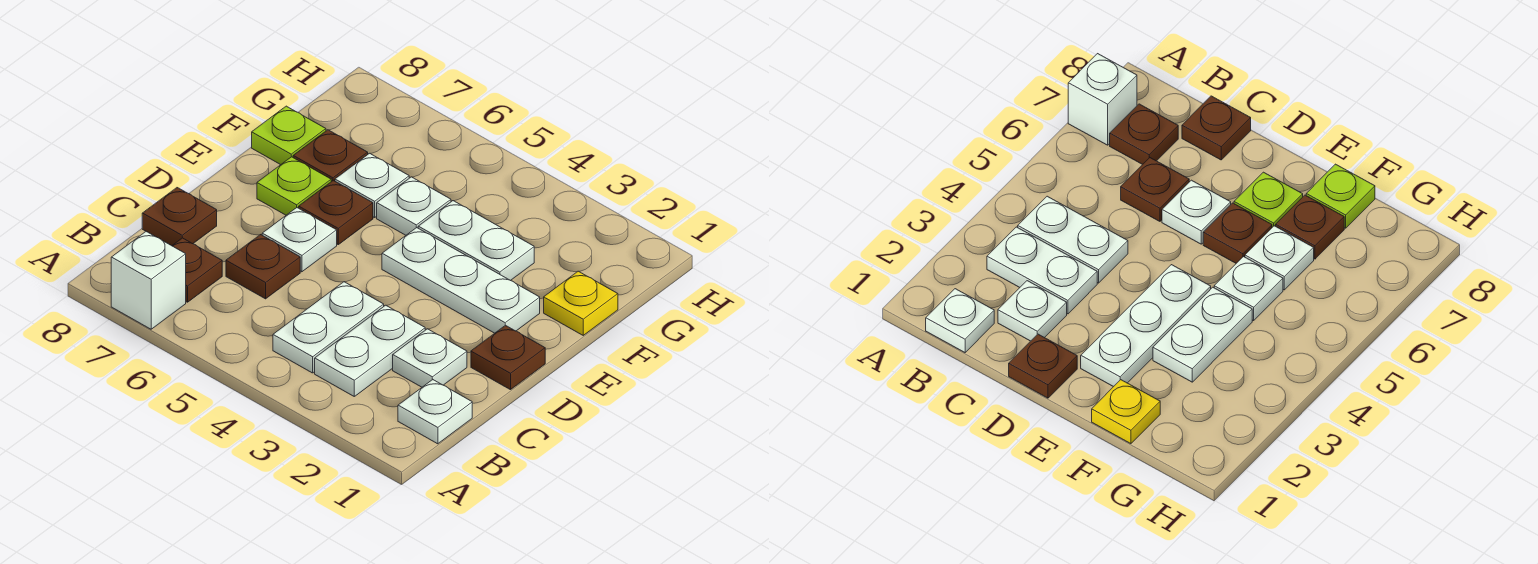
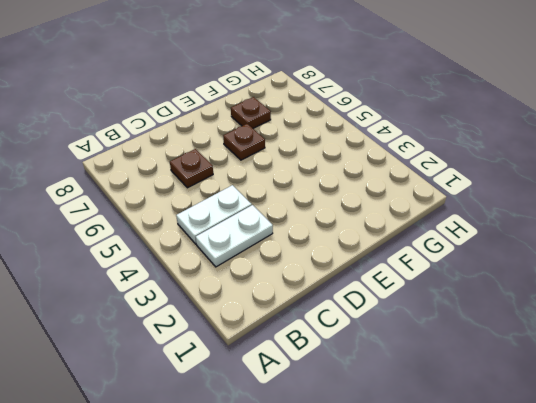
none -> white brick A7 level 1
none -> white plate B1 level 1
none -> brown plate B7 level 1

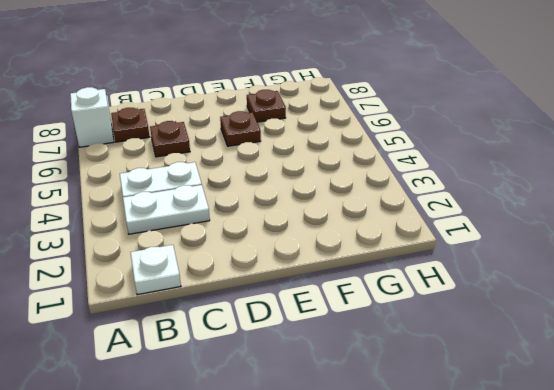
none -> white plate C2 level 1
none -> brown plate C8 level 1
none -> brown plate D1 level 1

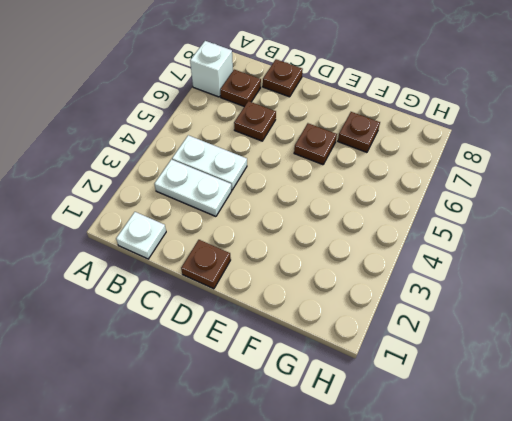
none -> white plate C2 level 1
none -> white plate D6 level 1
none -> white plate E2:E4 level 1

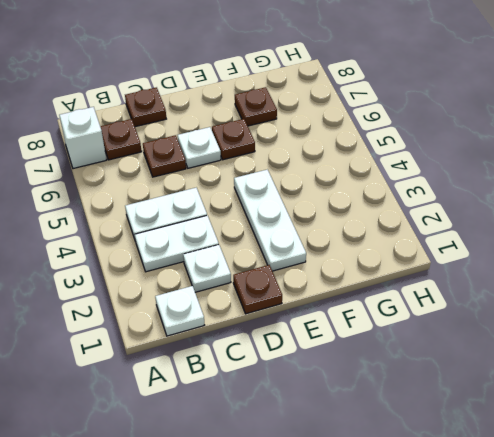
none -> lime plate E7 level 1
none -> yellow plate F1 level 1
none -> white plate F3:F4 level 1

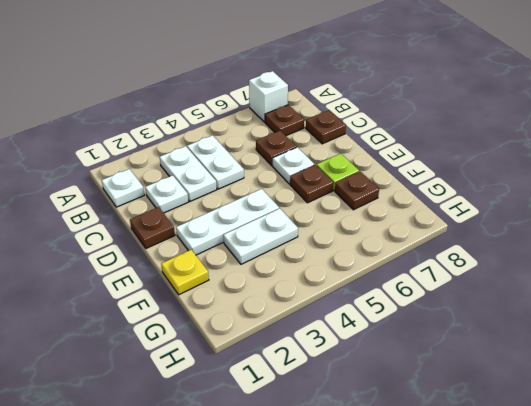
none -> white plate F5 level 1
none -> white plate F6 level 1
none -> lime plate F8 level 1

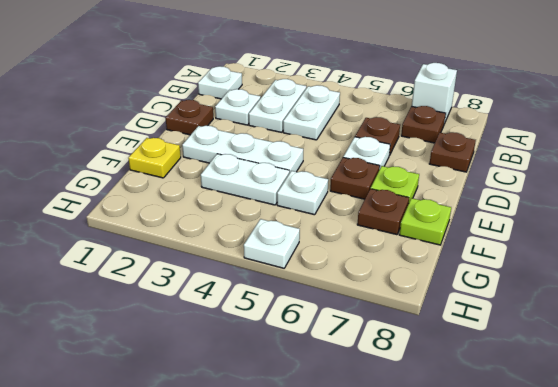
white plate H5 level 1 -> white plate F6 level 1

